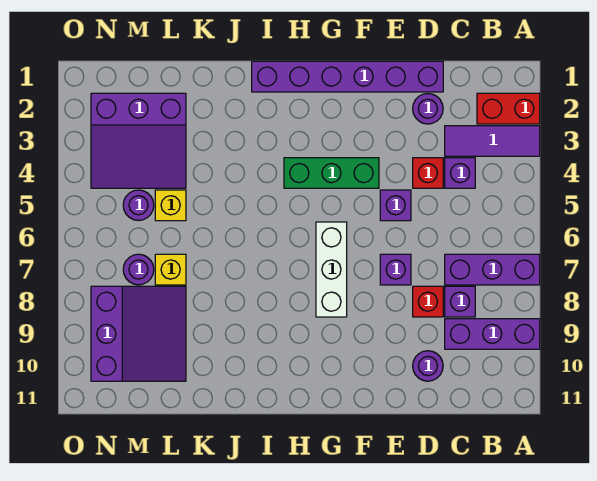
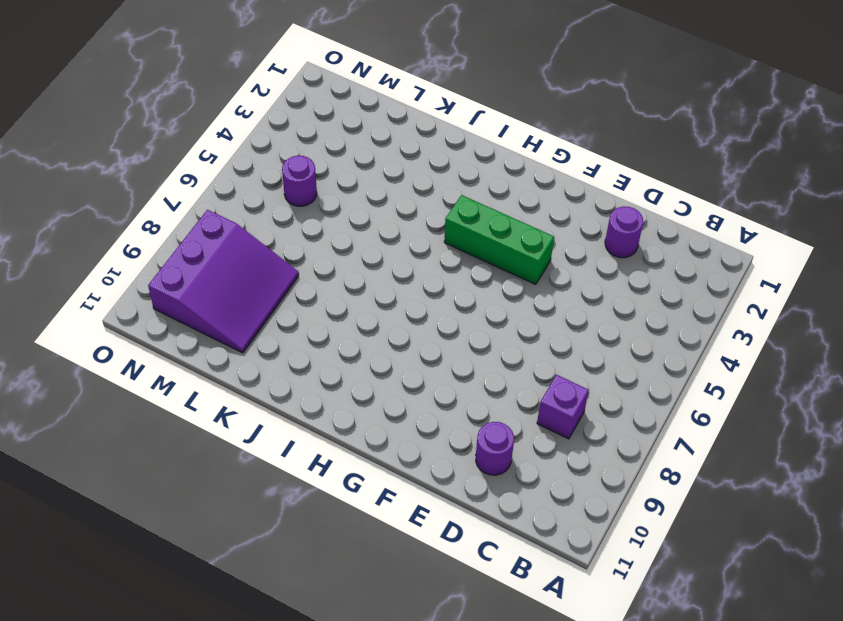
none -> red brick A2:B2 level 1
none -> purple tile A3:C3 level 1
none -> purple brick A7:C7 level 1

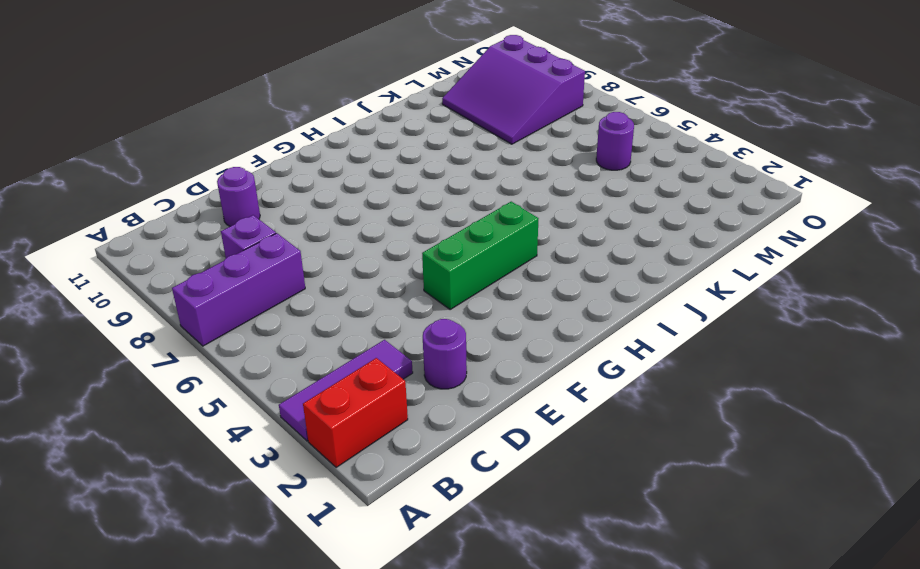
none -> purple brick A9:C9 level 1
none -> purple brick C4 level 1
none -> purple brick D1:I1 level 1

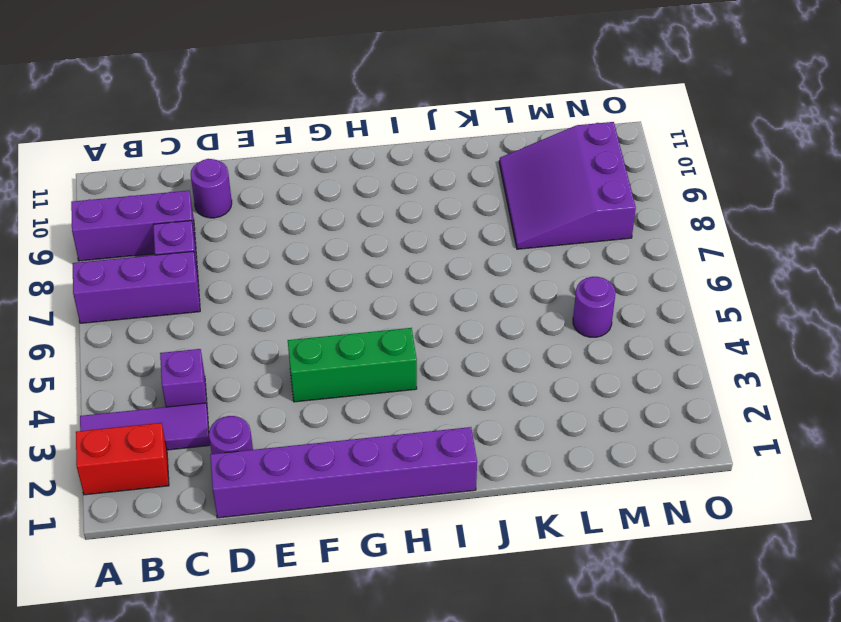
none -> red brick D4 level 1
none -> red brick D8 level 1
none -> purple brick E5 level 1

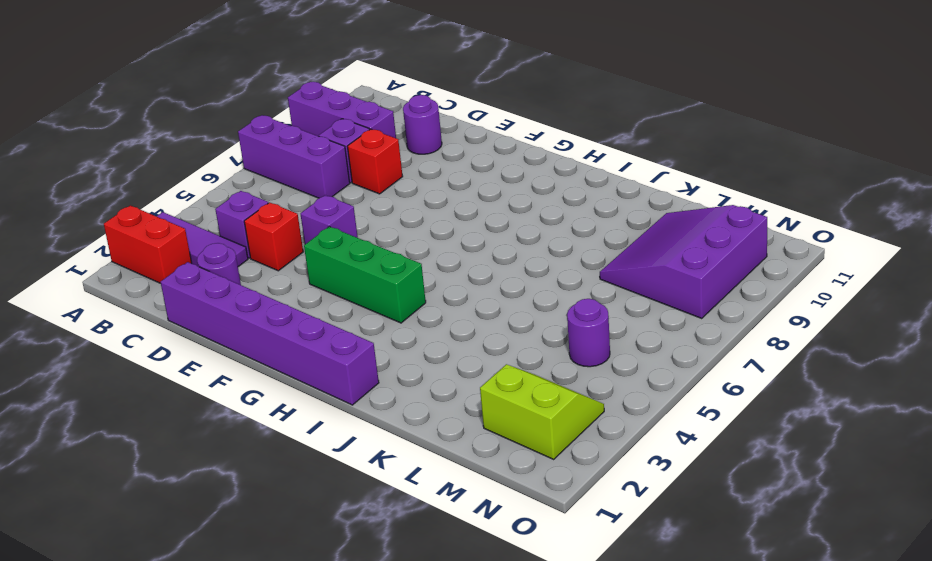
lime slope M2:N3 level 1 top 2 -> purple slope L2:N4 level 1 top 2
none -> purple brick E7 level 1
none -> white brick G6:G8 level 1
none -> yellow brick L5 level 1

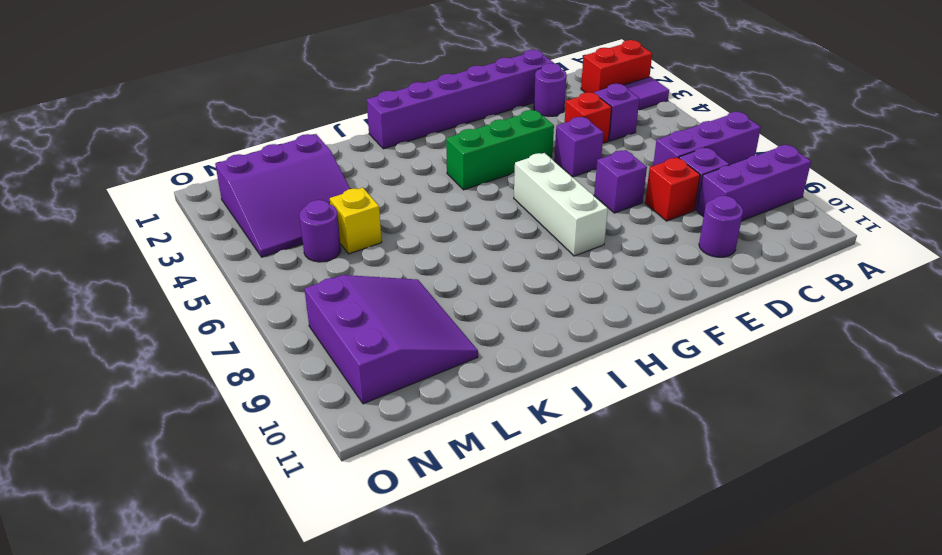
none -> yellow brick L7 level 1
none -> purple round brick M7 level 1

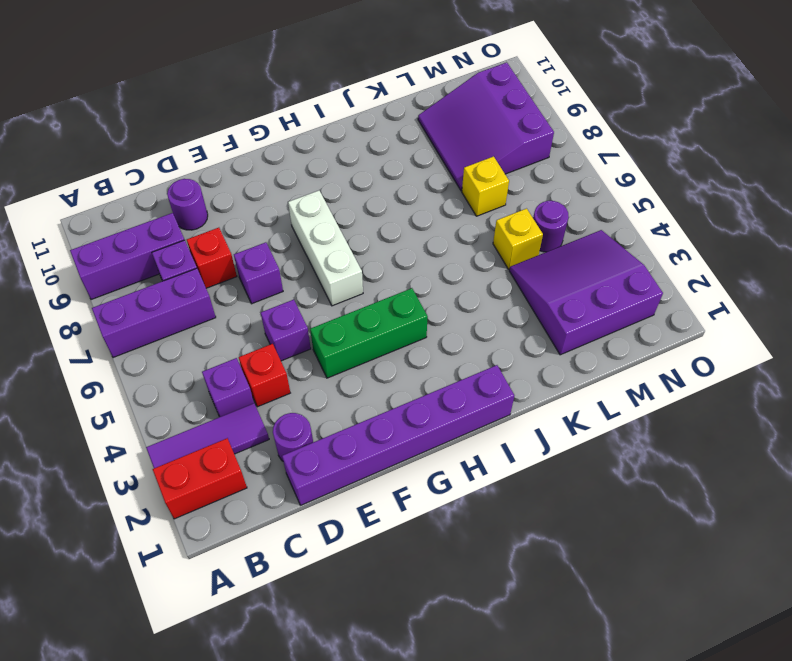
none -> purple round brick M7 level 1

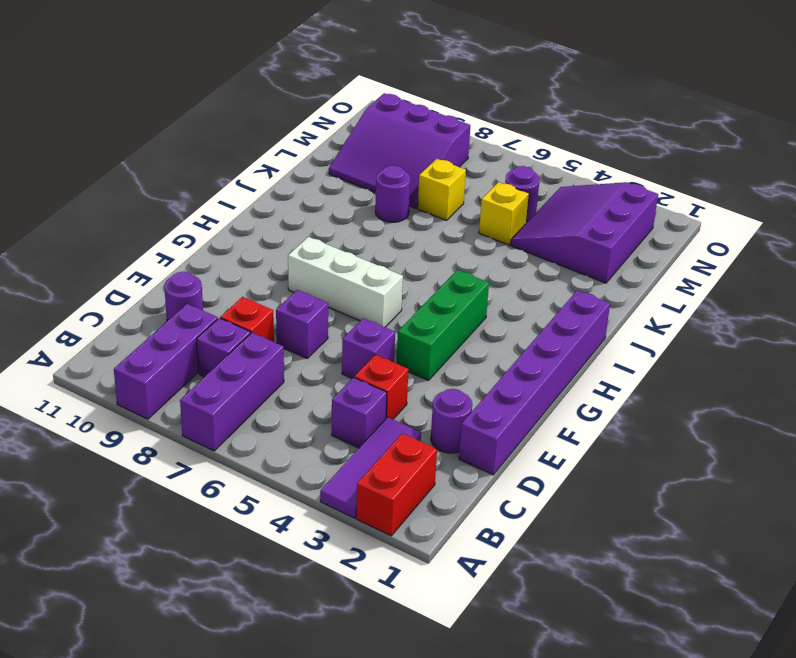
purple round brick K8 level 1 -> purple round brick M7 level 1

